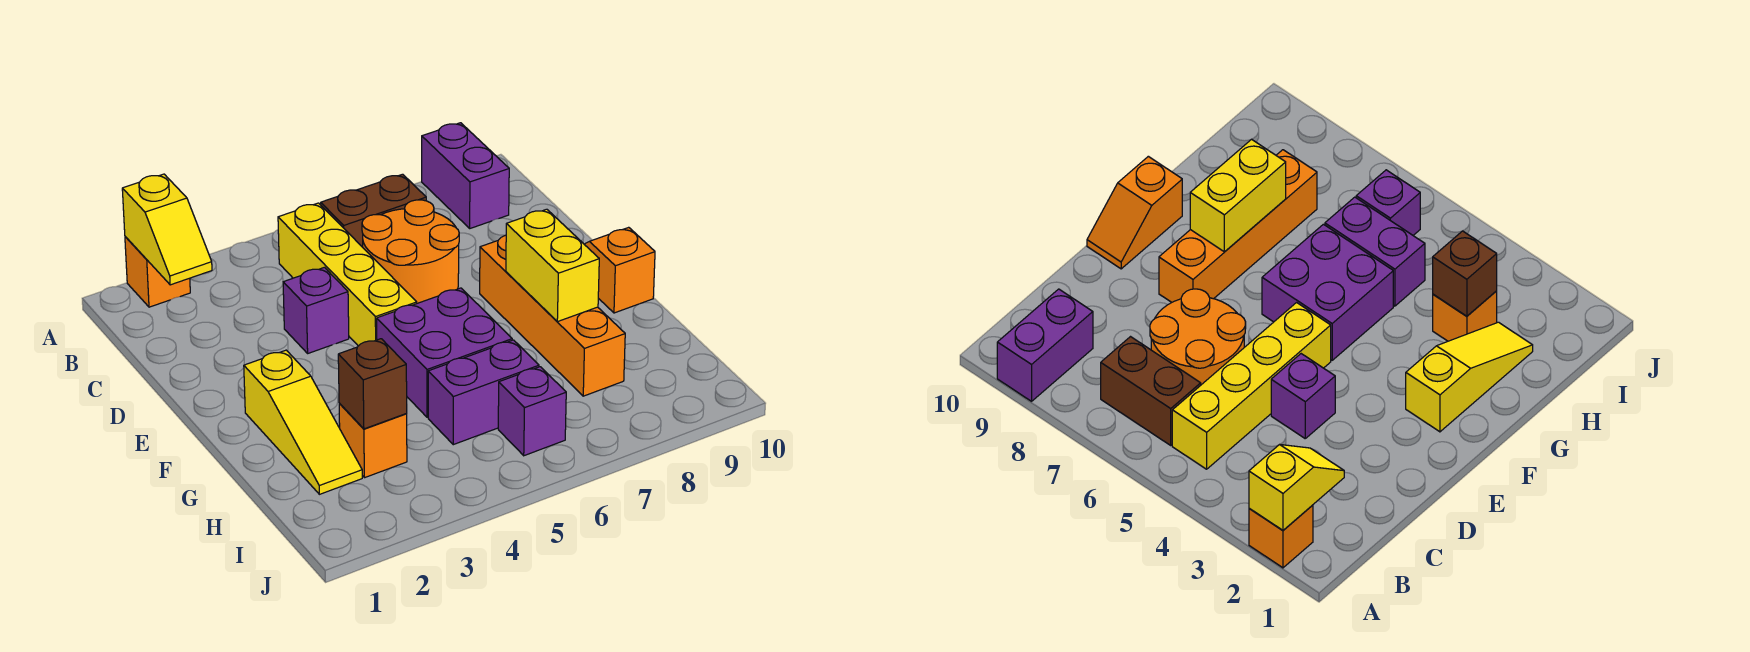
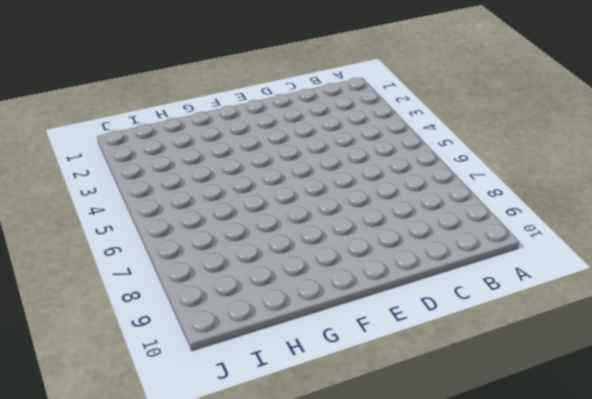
none -> orange brick A2 level 1
none -> purple brick A9:B9 level 1
none -> yellow brick B5:E5 level 1

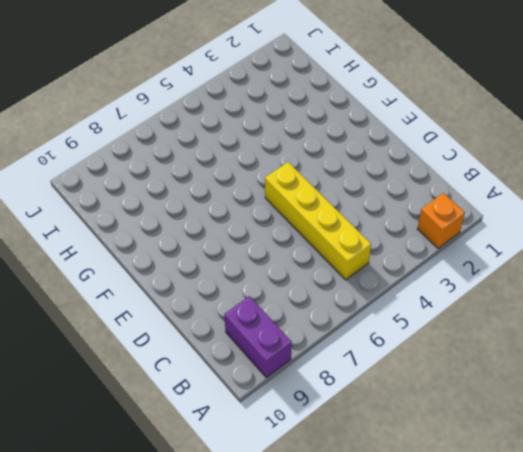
none -> brown brick B6:B7 level 1
none -> orange round brick C6:D7 level 1
none -> purple brick D4 level 1

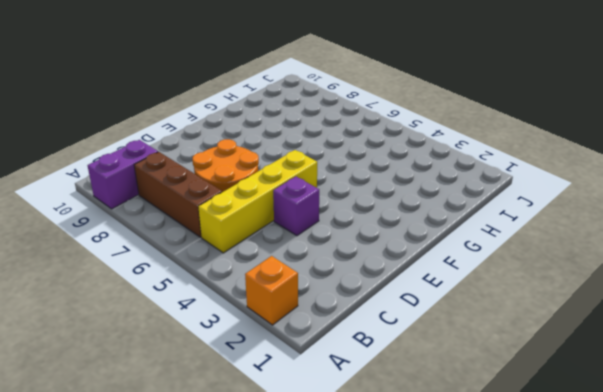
brown brick B6:B8 level 1 -> brown brick B6:B7 level 1
none -> orange brick E8:H8 level 1
none -> orange slope E10:F10 level 1 top F
none -> yellow slope F2:H2 level 1 top F

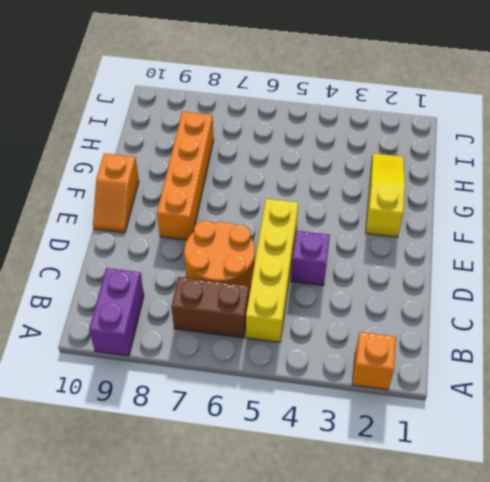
none -> purple brick F5:G6 level 1
none -> orange brick H3 level 1
none -> purple brick H5:H6 level 1

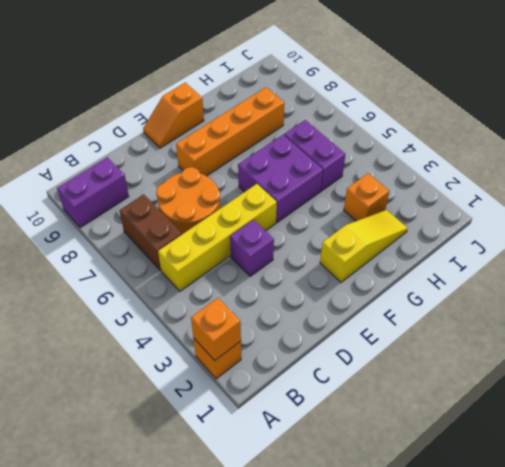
orange brick A2 level 2 -> yellow slope A2:B2 level 2 top A
none -> purple brick I6 level 1
none -> yellow brick F8:G8 level 2
none -> brown brick H3 level 2

